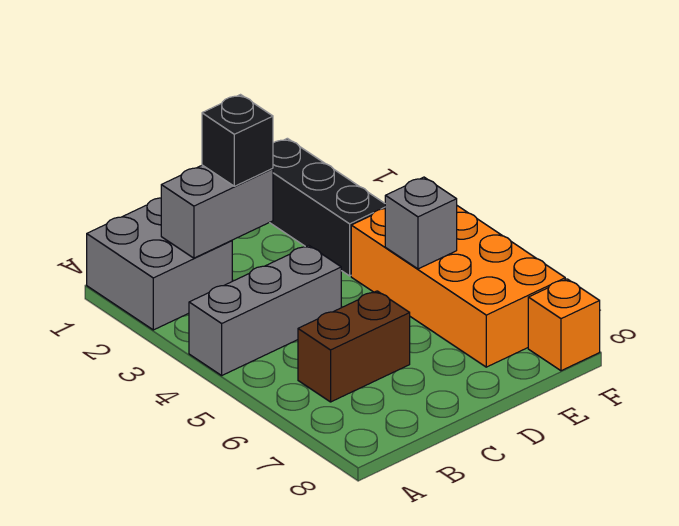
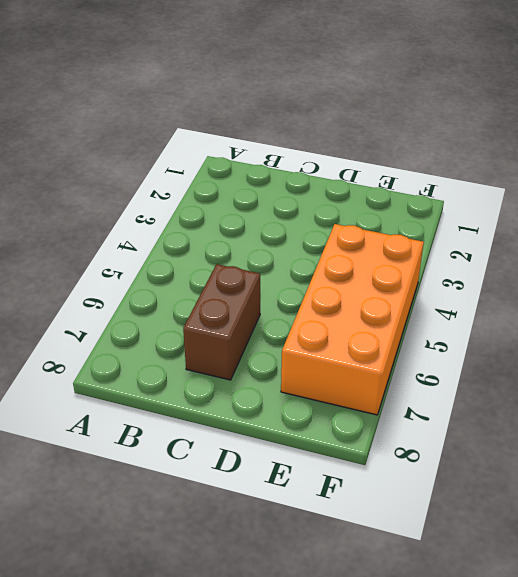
brown brick C6:C7 level 1 -> brown brick B6:C6 level 1
none -> grey brick A1:B2 level 1
none -> grey brick A4:C4 level 1

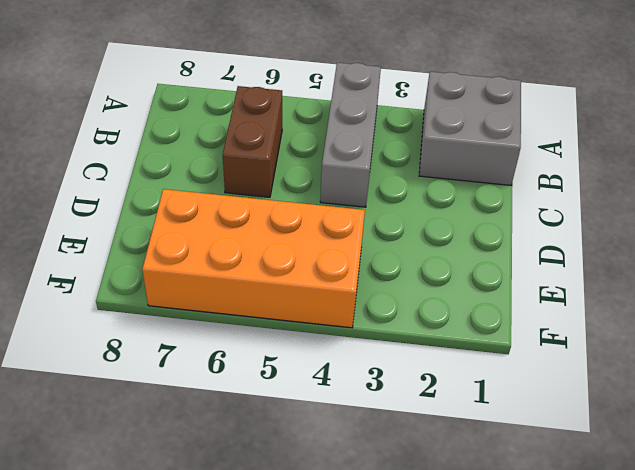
none -> black brick E1:E3 level 1
none -> orange brick F8 level 1

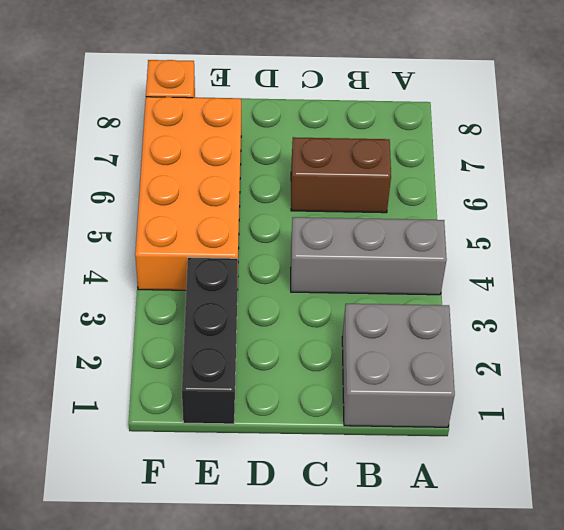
none -> grey brick B2:C2 level 2
none -> grey brick E5 level 2

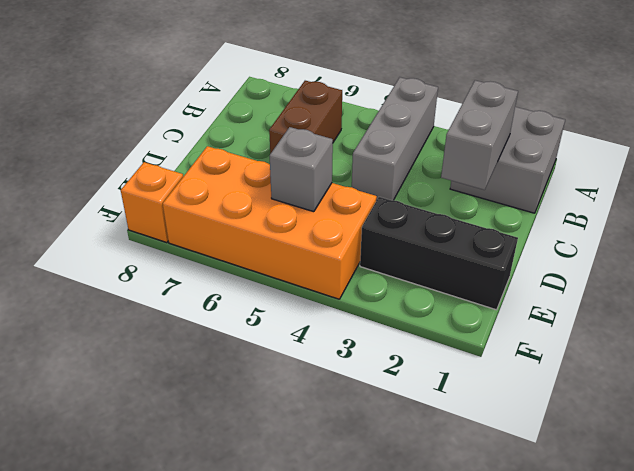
none -> black brick C2 level 3

